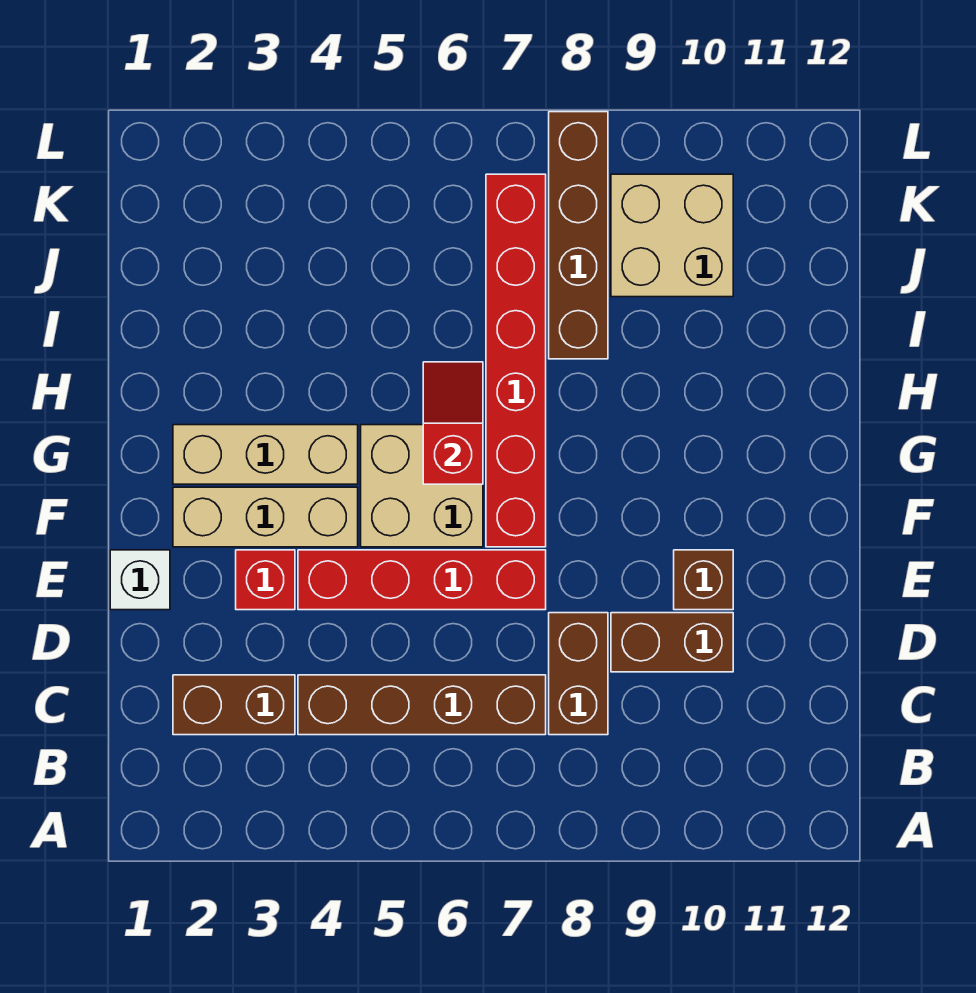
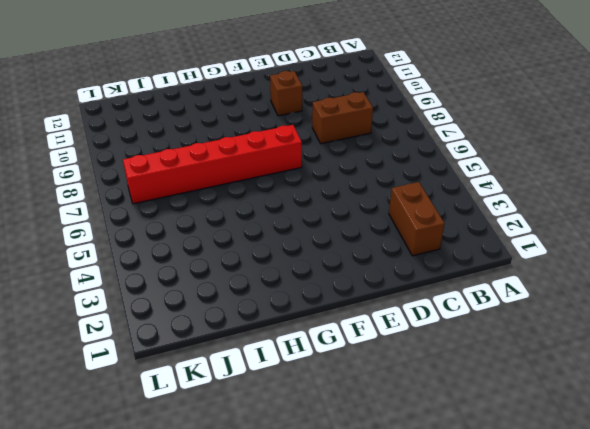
none -> brown brick C4:C7 level 1
none -> brown brick D9:D10 level 1
none -> white brick E1 level 1

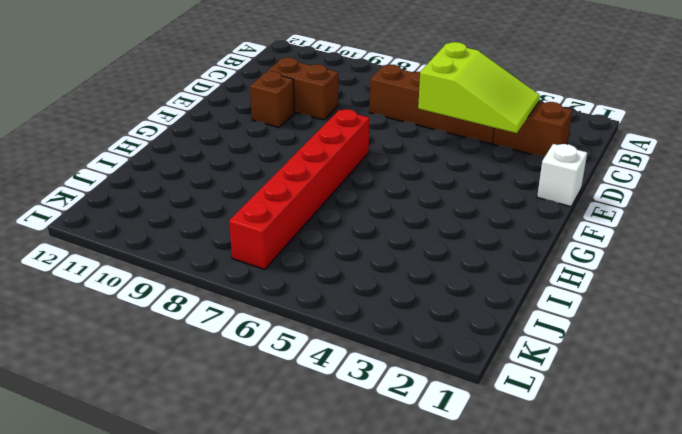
lime slope C3:D5 level 2 top 5 -> none
none -> brown brick C8:D8 level 1
none -> red brick E3 level 1
none -> red brick E4:E7 level 1

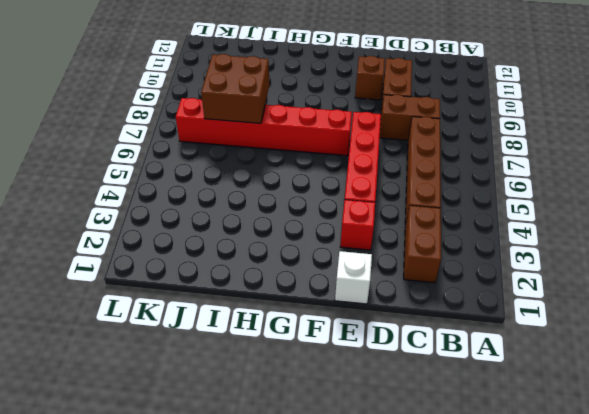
brown brick I7:J8 level 2 -> none
none -> tan brick F2:F4 level 1
none -> tan brick F5:G6 level 1
none -> tan brick G2:G4 level 1

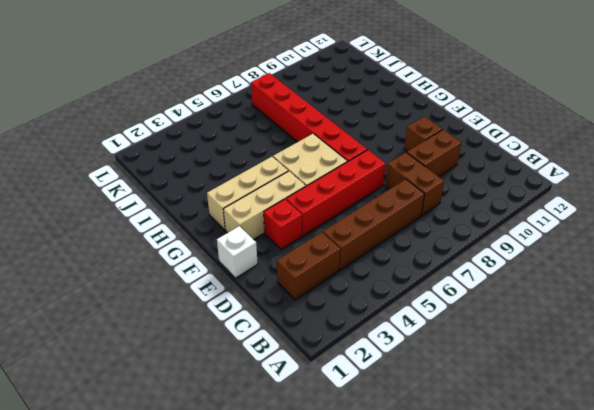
none -> brown brick I8:L8 level 1
none -> tan brick J9:K10 level 1
none -> red slope G6:H6 level 2 top G

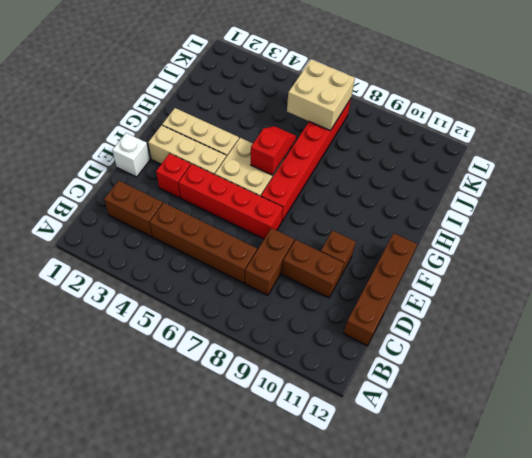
brown brick C12:F12 level 1 -> brown brick I8:L8 level 1
tan brick J6:K7 level 2 -> tan brick J9:K10 level 1

